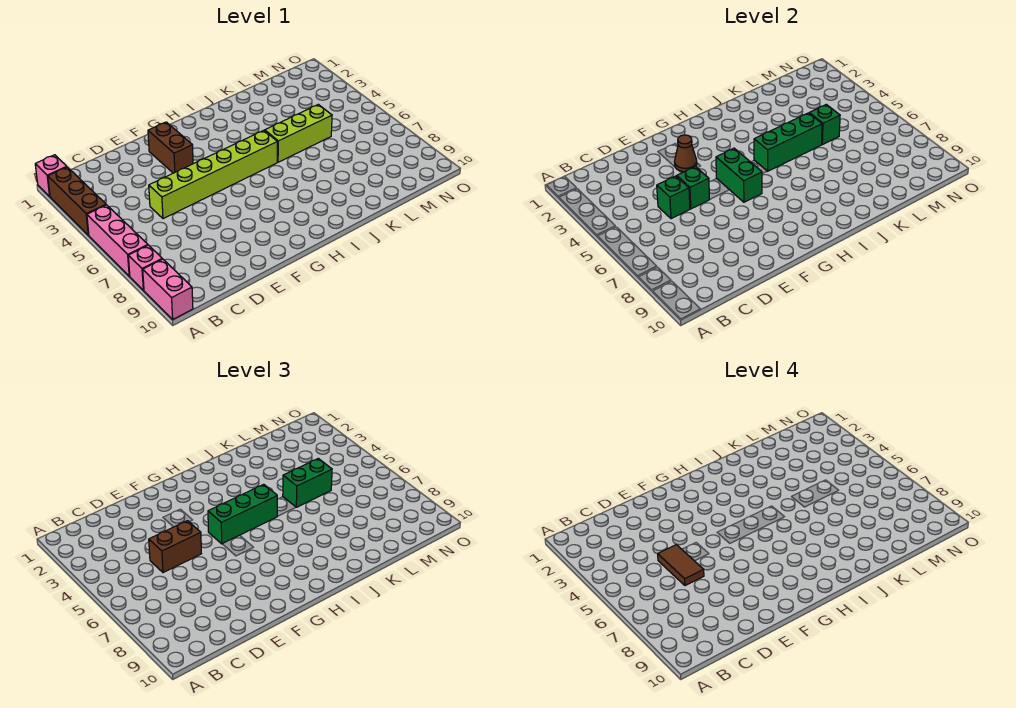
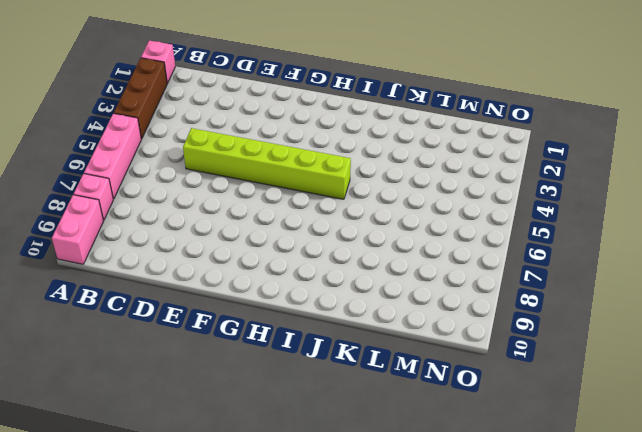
none -> brown brick F2:F3 level 1
none -> lime brick J5:L5 level 1
none -> green brick D5 level 2

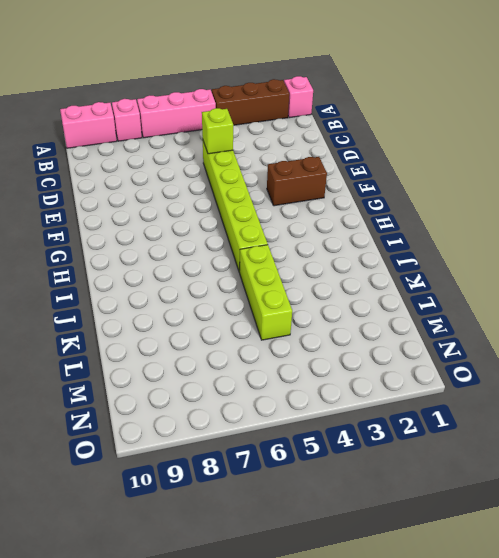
lime brick D5 level 2 -> green brick D5 level 2
none -> green brick E5 level 2
none -> brown cone F3 level 2
none -> green brick G5:G6 level 2

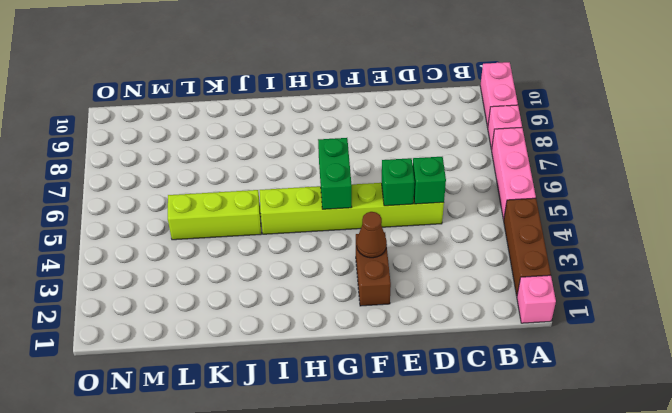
none -> green brick I5:K5 level 2
none -> green brick L5 level 2
none -> brown brick D5:E5 level 3

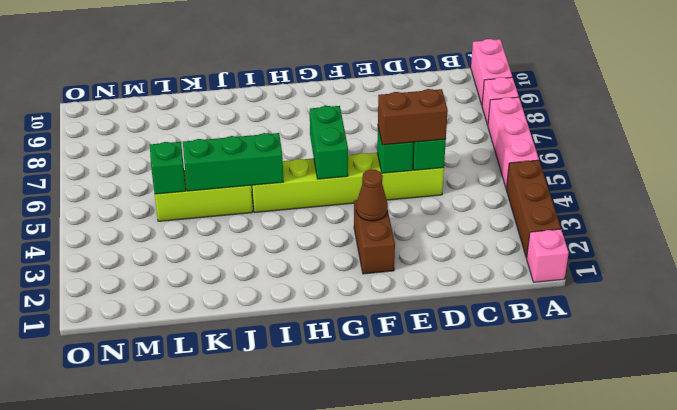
none -> green brick G5:I5 level 3
none -> green brick K5:L5 level 3
none -> brown tile D5:D6 level 4

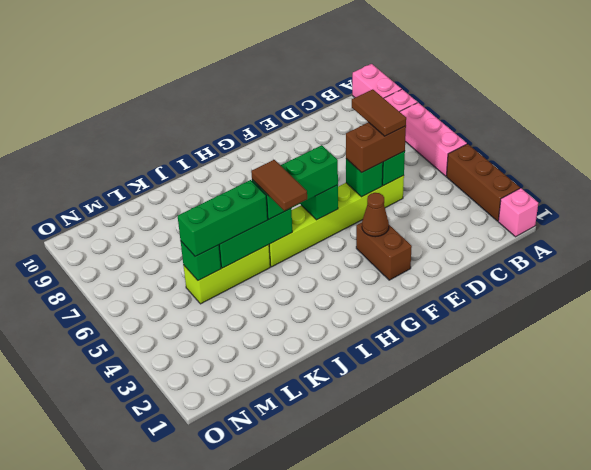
brown tile I4:I5 level 4 -> none
green brick J5:L5 level 3 -> green brick K5:L5 level 3

